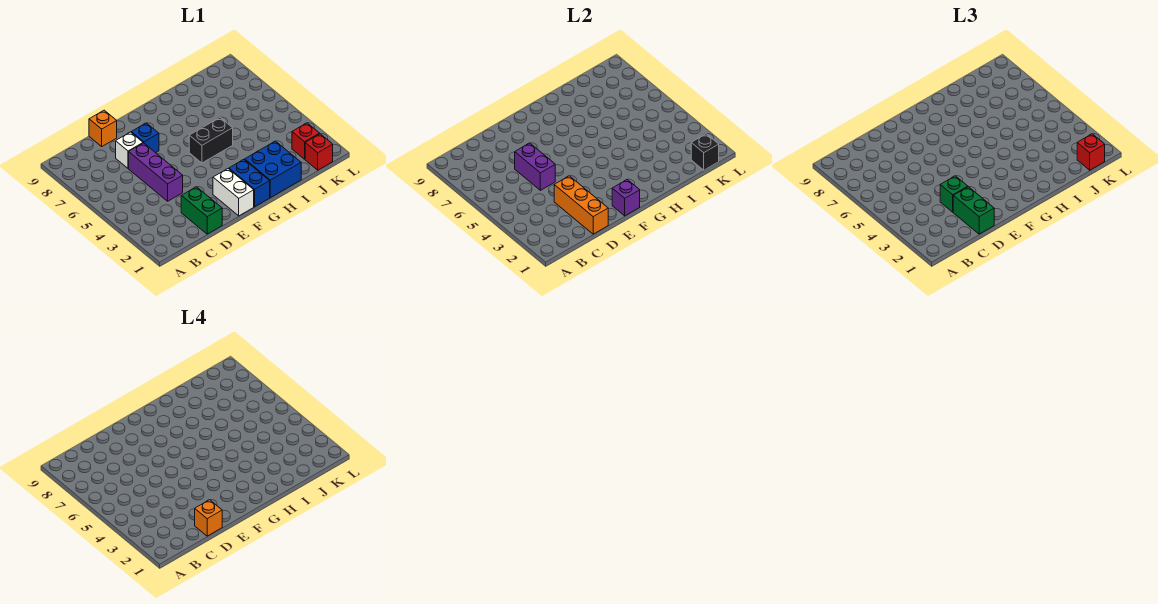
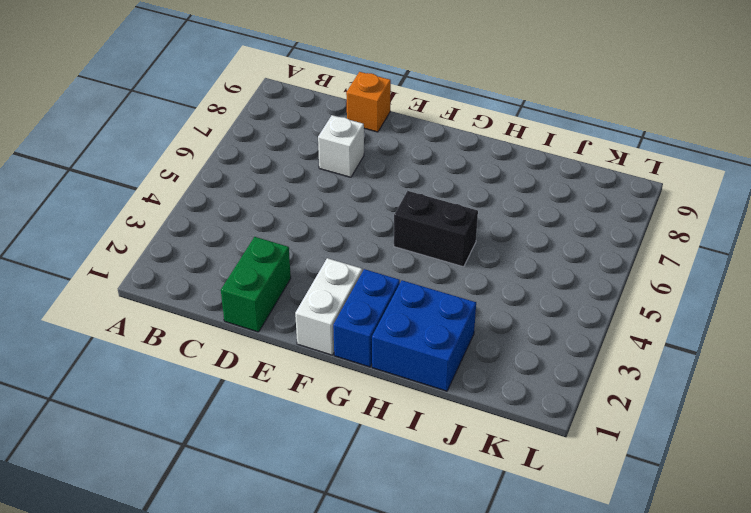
none -> purple brick D4:D6 level 1
none -> blue brick E7 level 1
none -> red brick K1 level 1

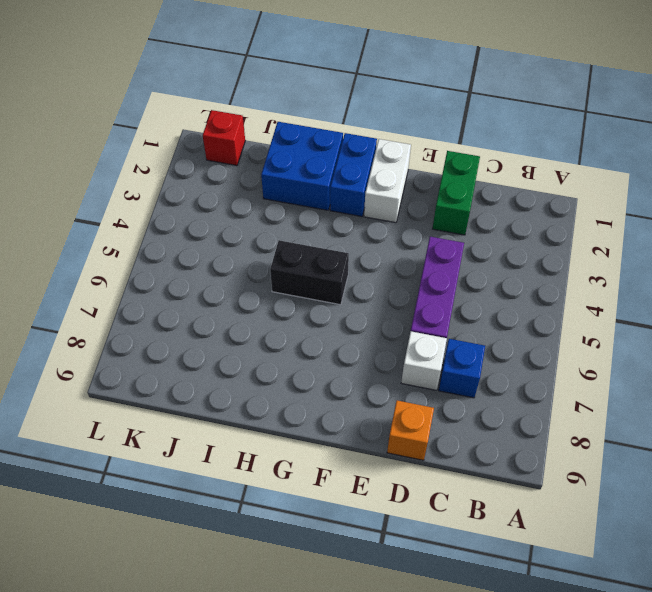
blue brick C7 level 1 -> blue brick E7 level 1
none -> red brick K2 level 1
none -> orange brick D1:D3 level 2
none -> purple brick D5:D6 level 2

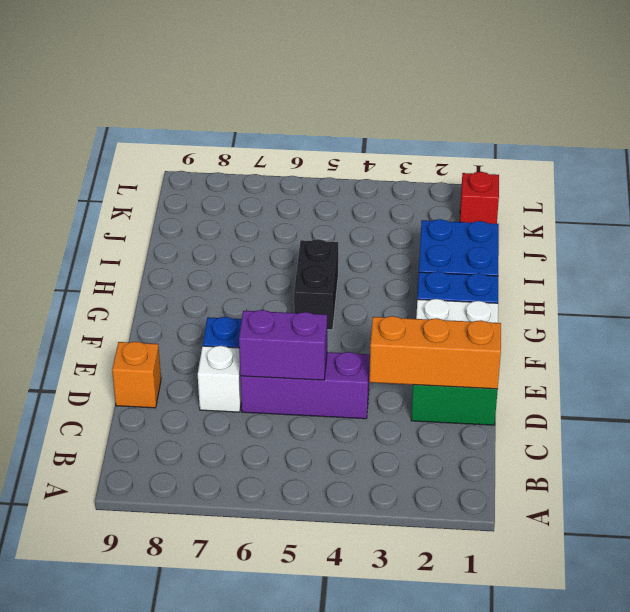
none -> red brick K2 level 1
none -> purple brick F1 level 2
none -> black brick K1 level 2

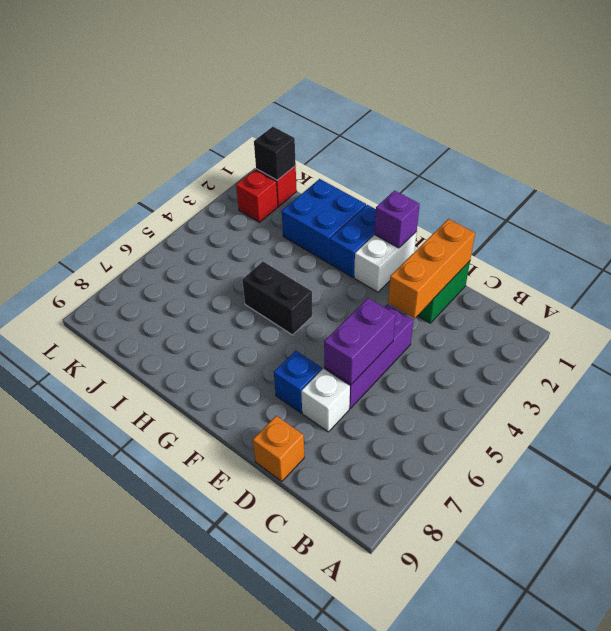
none -> green brick D1:D2 level 3
none -> green brick D3 level 3
none -> red brick K1 level 3

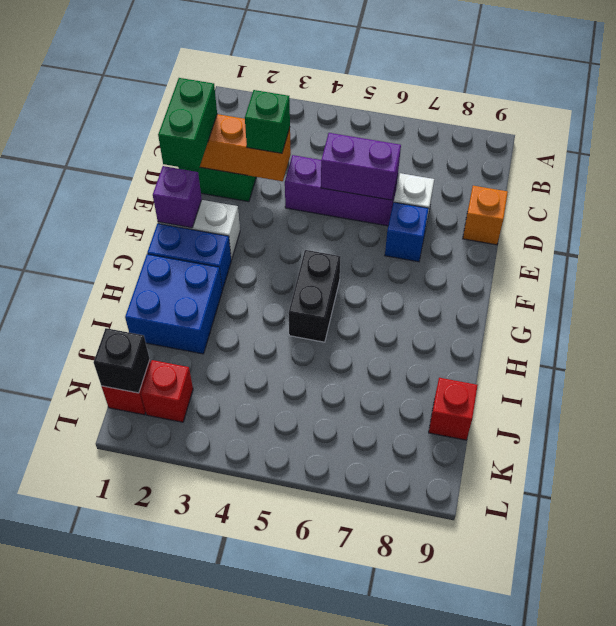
green brick D1:E1 level 3 -> green brick D1:D2 level 3
red brick J9 level 1 -> red brick K1 level 3
none -> orange brick D1 level 4

